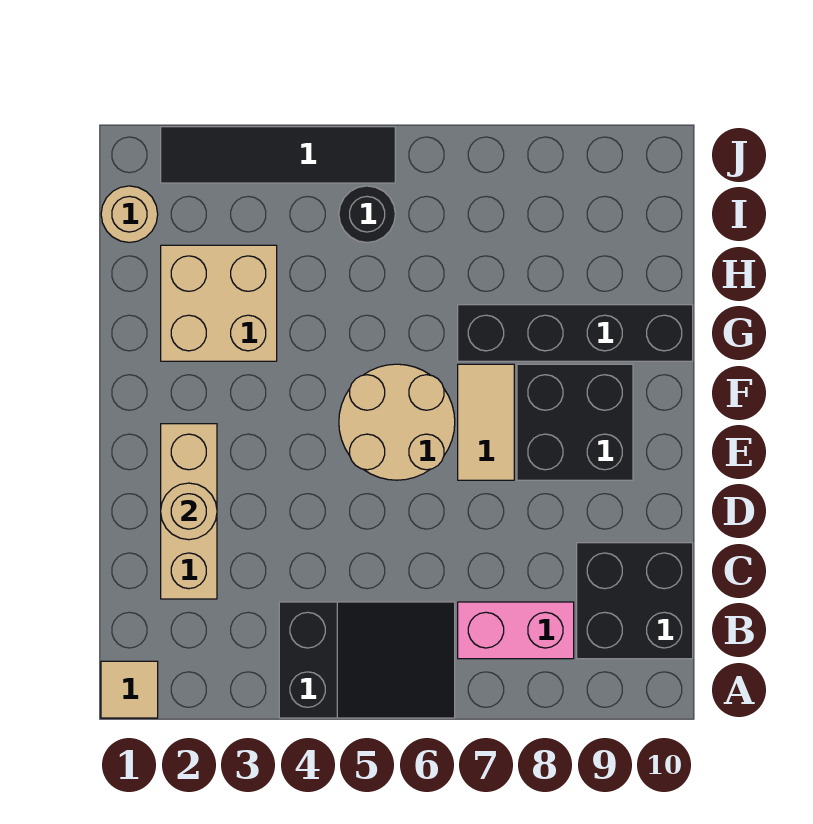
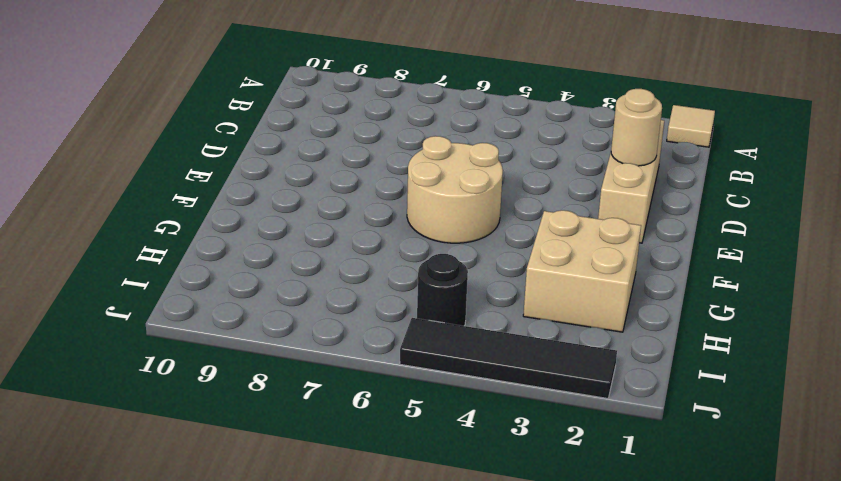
none -> black slope A4:B6 level 1 top 4
none -> pink brick B7:B8 level 1
none -> black brick B9:C10 level 1

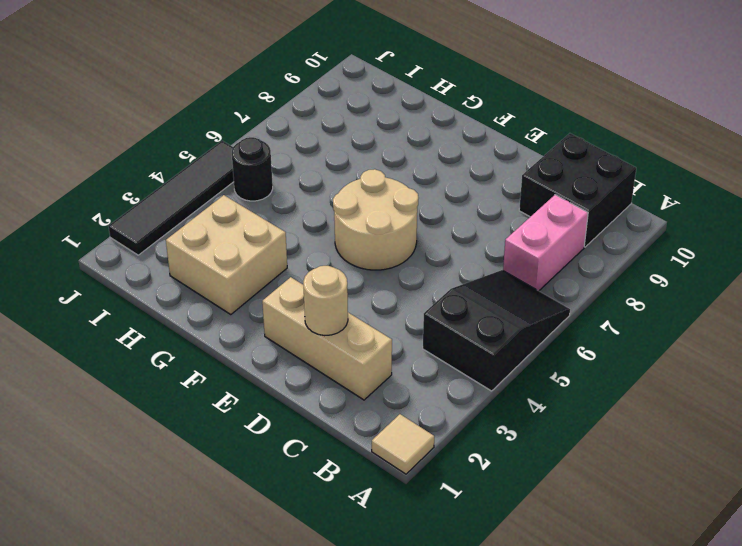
none -> tan tile E7:F7 level 1
none -> black brick E8:F9 level 1
none -> black brick G7:G10 level 1

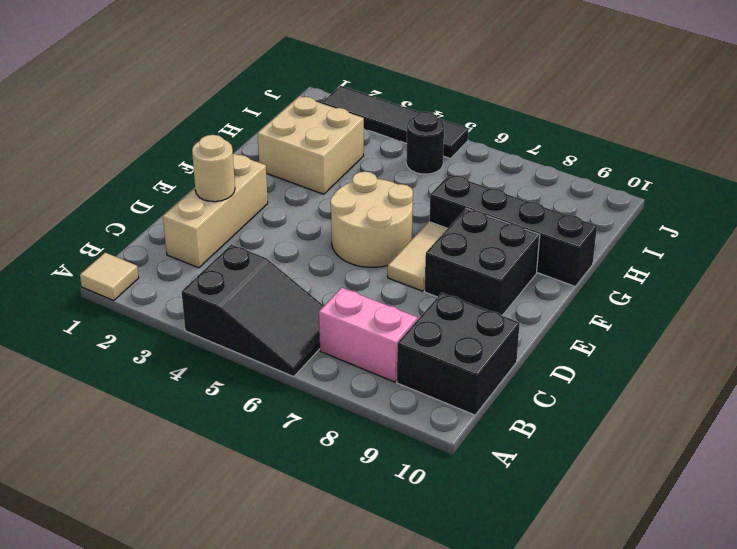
none -> tan round brick I1 level 1

